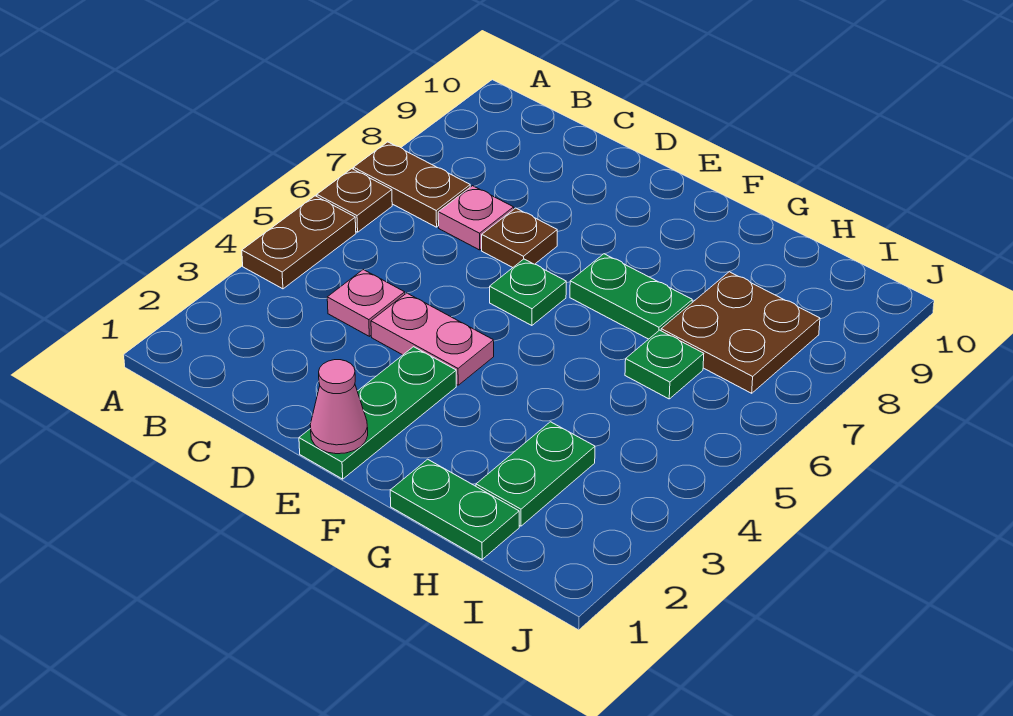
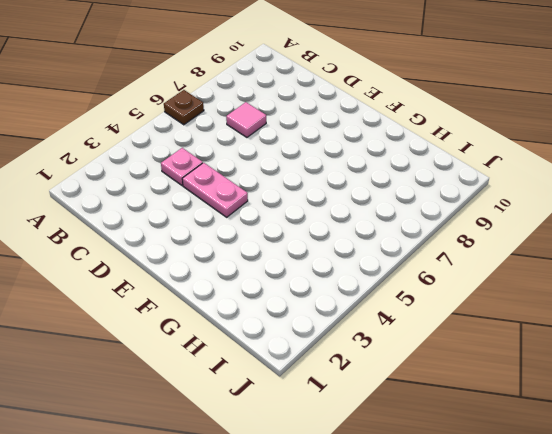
pink tile C7 level 1 -> pink plate C7 level 1
none -> brown plate A4:A5 level 1
none -> brown plate A7:B7 level 1
none -> brown plate D7 level 1

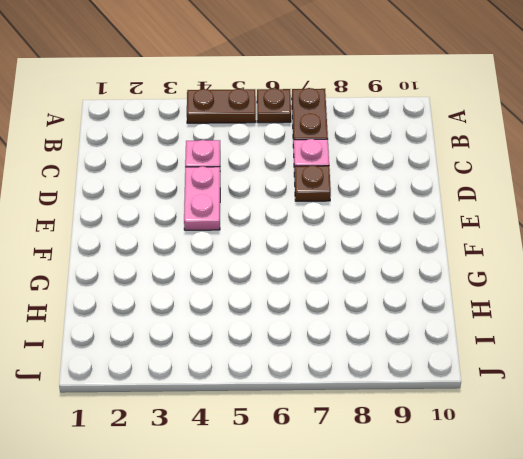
none -> green plate E1:E3 level 1
none -> green plate E6 level 1
none -> green plate F7:G7 level 1

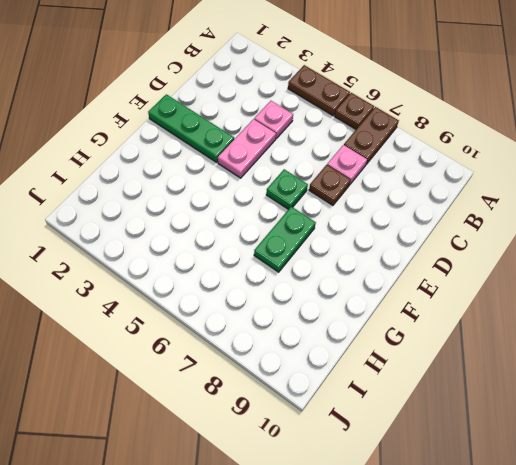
none -> green plate G1:H1 level 1
none -> green plate H2:H3 level 1
none -> green plate H6 level 1

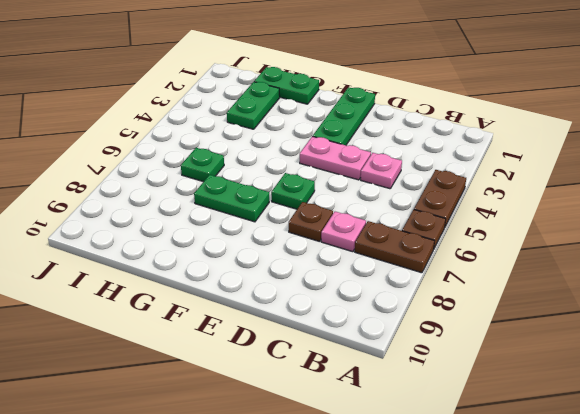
none -> brown plate H7:I8 level 1
none -> pink cone E1 level 2

